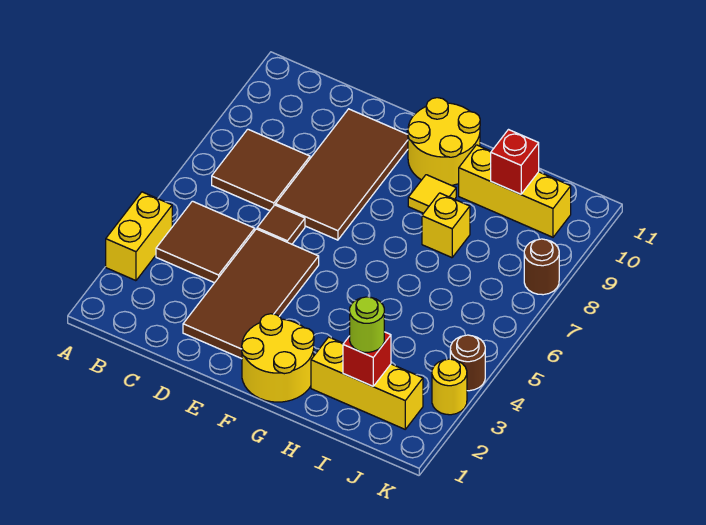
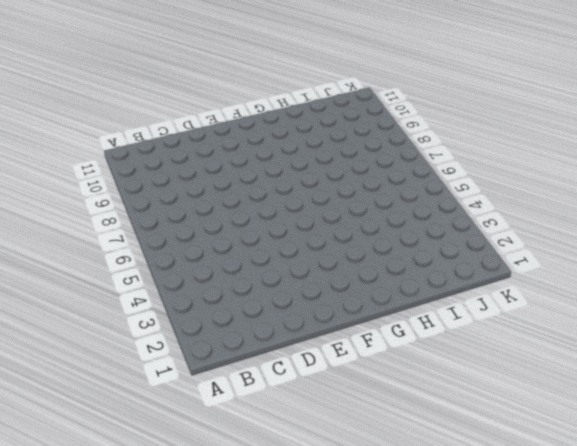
none -> yellow brick A3:A4 level 1
none -> brown tile B4:C5 level 1
none -> brown tile B7:C8 level 1

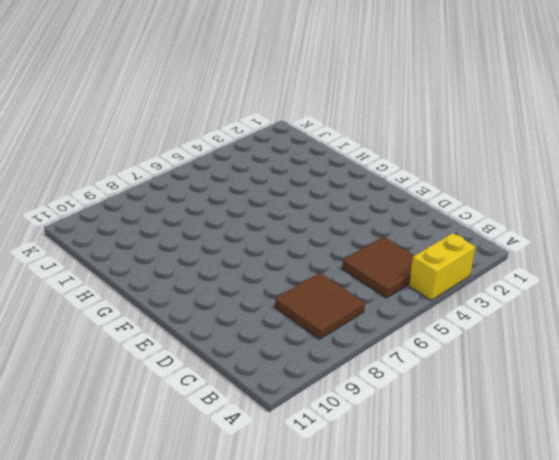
none -> brown tile D2:E5 level 1
none -> brown tile D6 level 1
none -> brown tile D7:E10 level 1

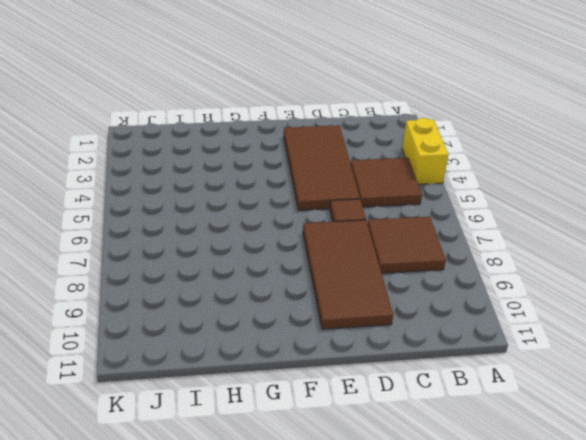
none -> yellow round brick F1:G2 level 1
none -> yellow round brick F10:G11 level 1
none -> yellow tile G9 level 1

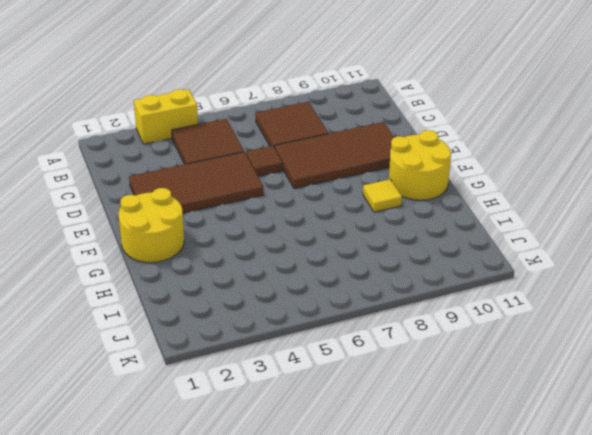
none -> yellow brick H2:J2 level 1
none -> yellow brick H8 level 1
none -> yellow brick H10:J10 level 1

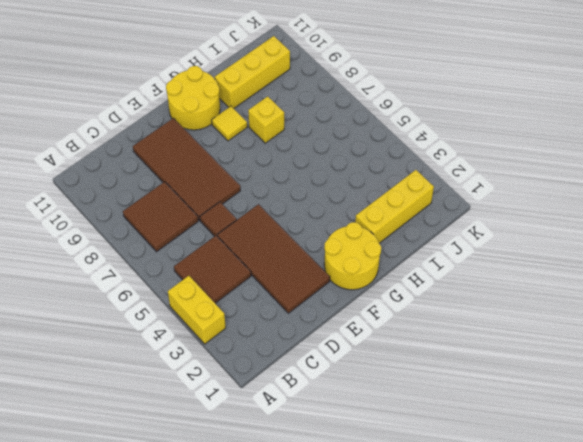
none -> yellow round brick K3 level 1
none -> brown round brick K4 level 1
none -> brown round brick K8 level 1

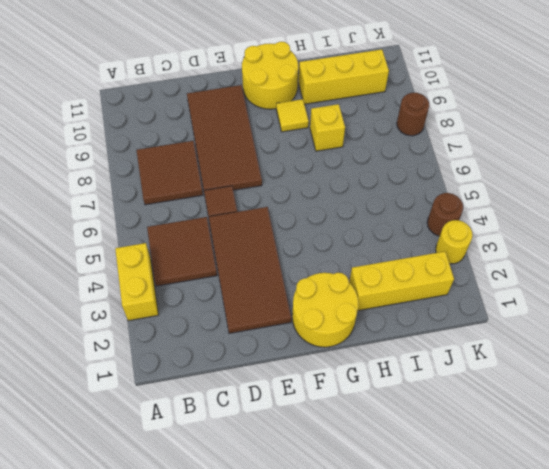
none -> red brick I2 level 2
none -> red brick I10 level 2
none -> lime round brick I2 level 3

